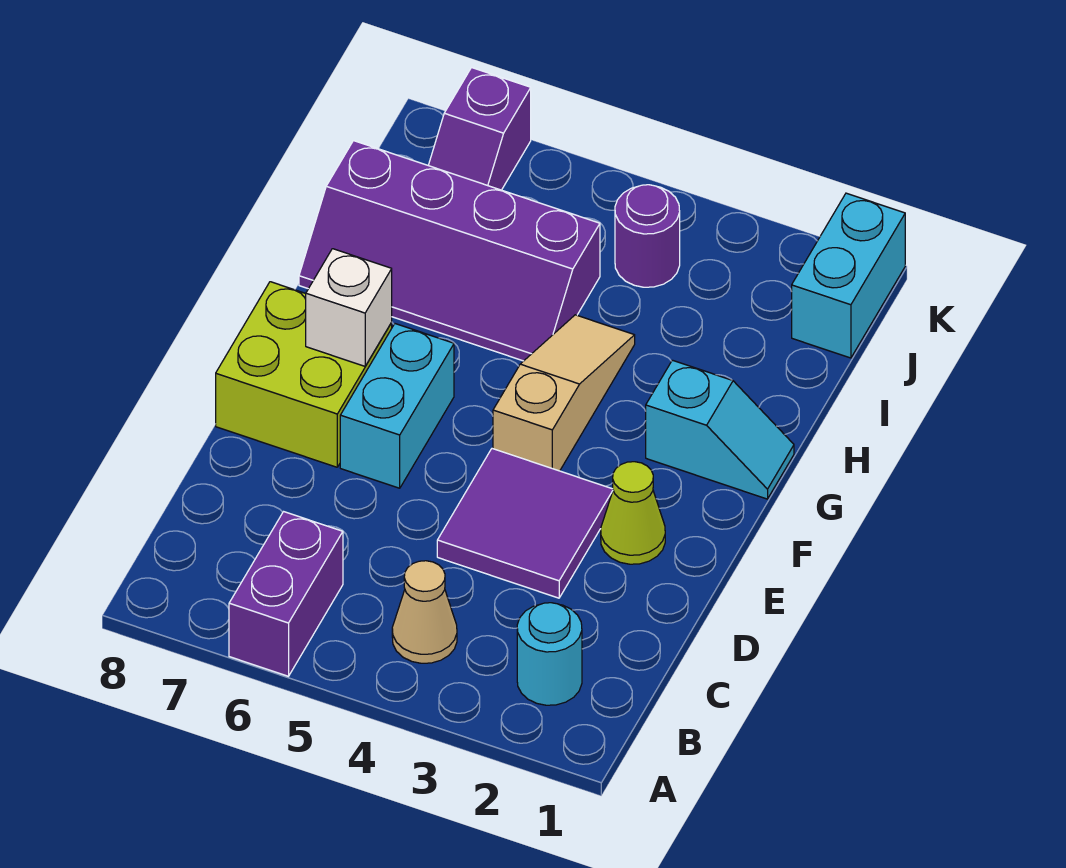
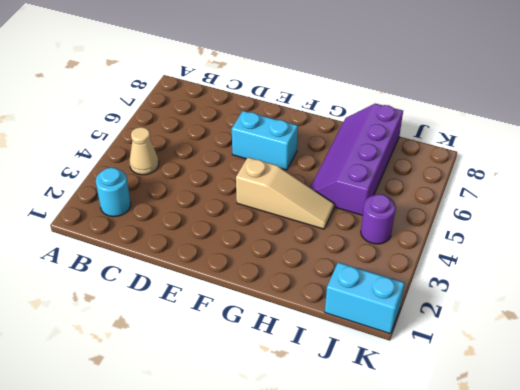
none -> purple brick A6:B6 level 1
none -> purple tile D3:E4 level 1
none -> lime cone E2 level 1

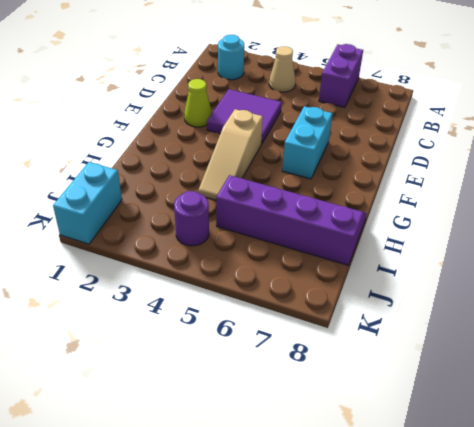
none -> lime brick E7:F8 level 1
none -> cyan slope G1:G2 level 1 top 2
none -> purple slope J7:K7 level 1 top K

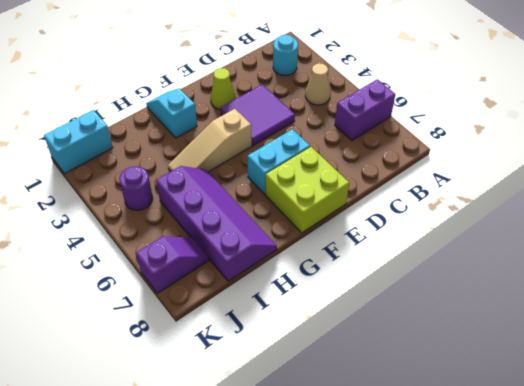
none -> white brick F7 level 2

